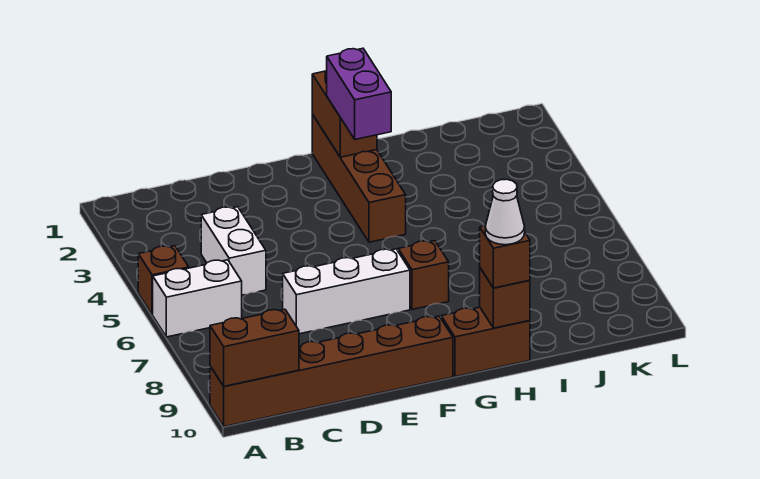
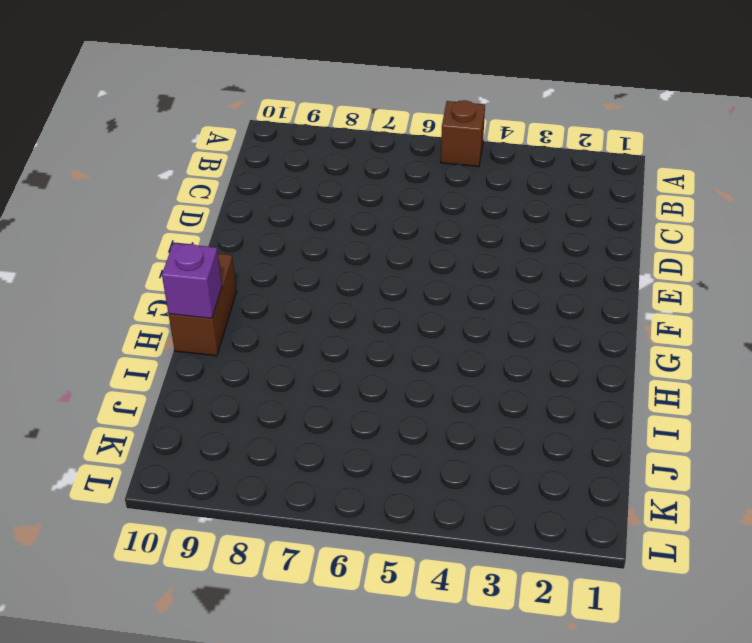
purple brick H10 level 2 -> brown brick H10 level 2
none -> white brick A6:B6 level 1
none -> brown brick A10:F10 level 1
none -> white brick C4:C5 level 1

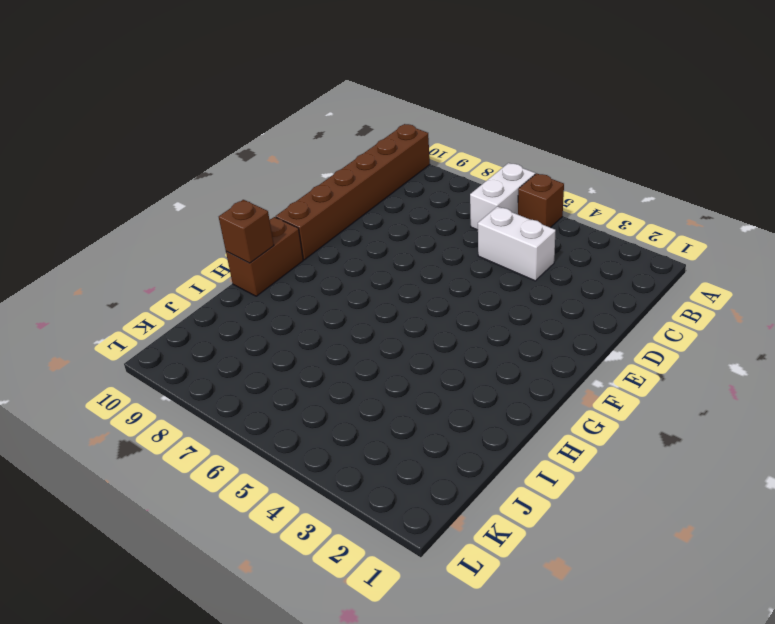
none -> white brick D7:F7 level 1
none -> brown brick G1:G4 level 1
none -> brown brick G7 level 1

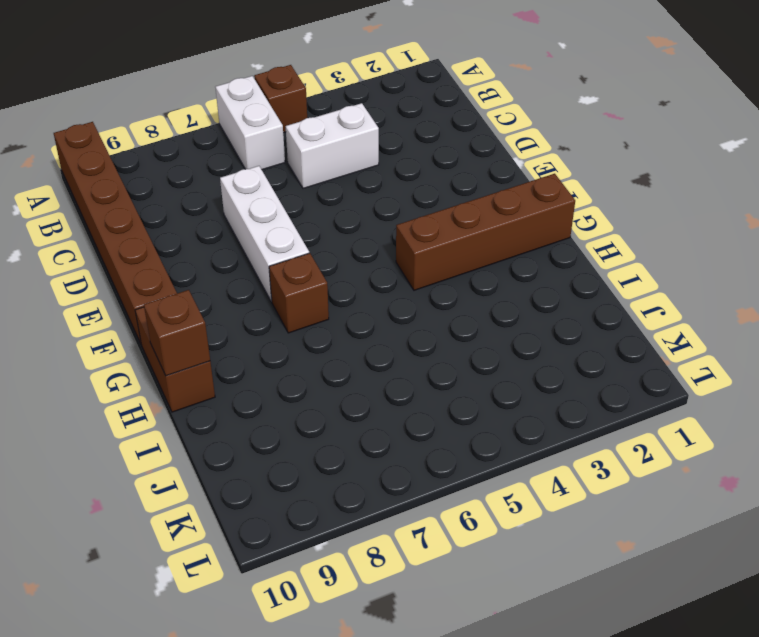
none -> brown brick A10:B10 level 2
none -> brown brick G1:G2 level 2
none -> purple brick G2:G3 level 3

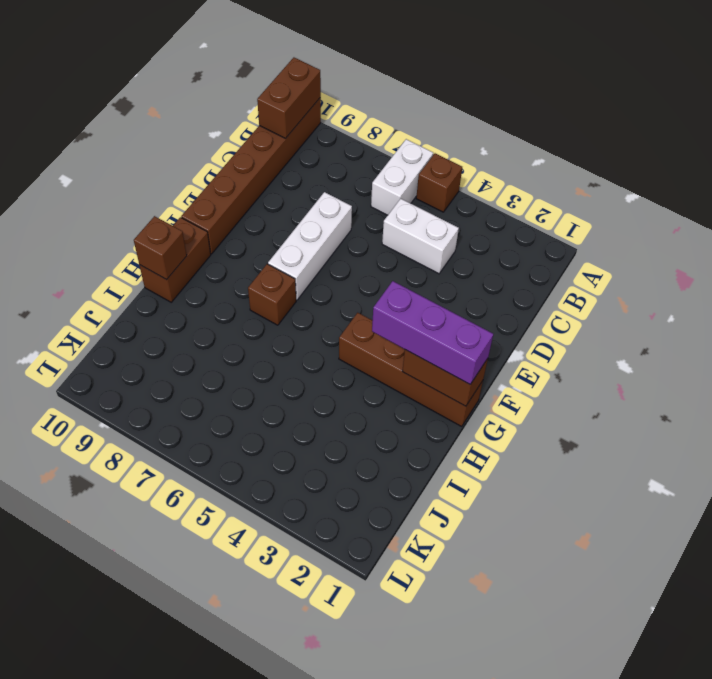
purple brick G1:G3 level 3 -> purple brick G2:G3 level 3
none -> brown brick H10 level 3
none -> white cone H10 level 4

